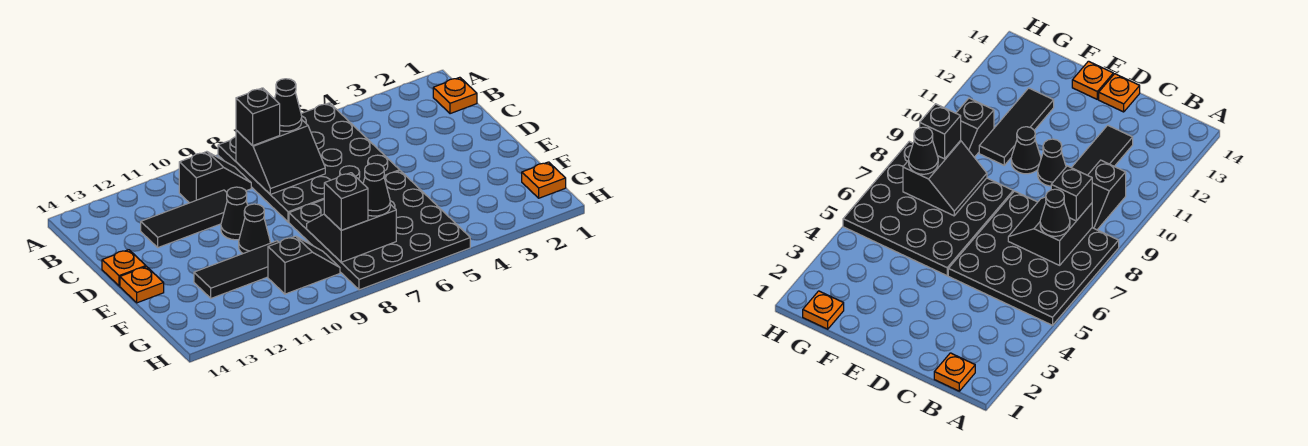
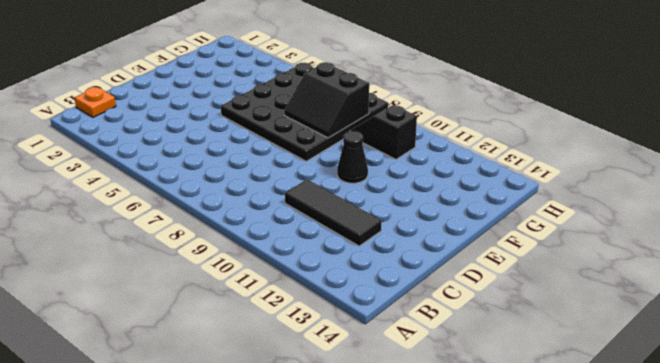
none -> black plate A5:D8 level 1
none -> black slope B9:B10 level 1 top 10
none -> black cone D10 level 1

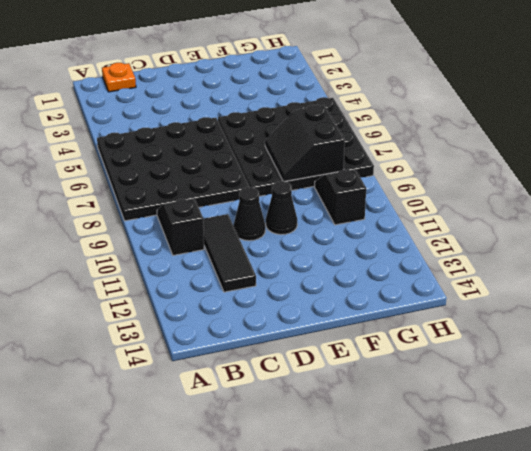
none -> orange plate D14 level 1
none -> orange plate E14 level 1
none -> black tile F10:F12 level 1

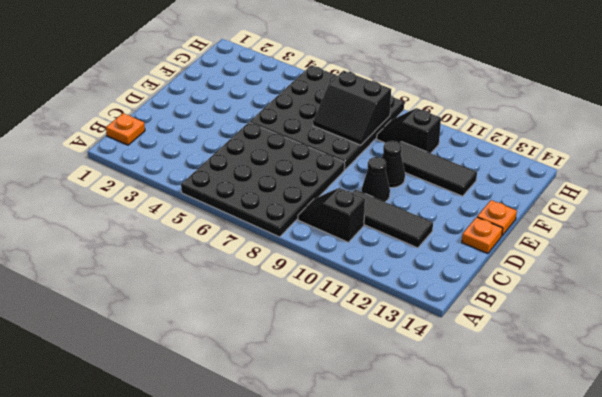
none -> orange plate G1 level 1
none -> black slope B7:C8 level 2 top B
none -> black cone B7 level 3

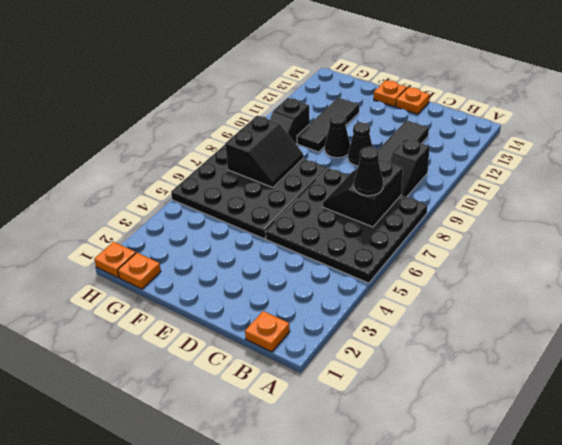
orange plate H1 level 1 -> none
none -> black brick B8 level 3
none -> black cone G7 level 3
none -> black brick G8 level 3

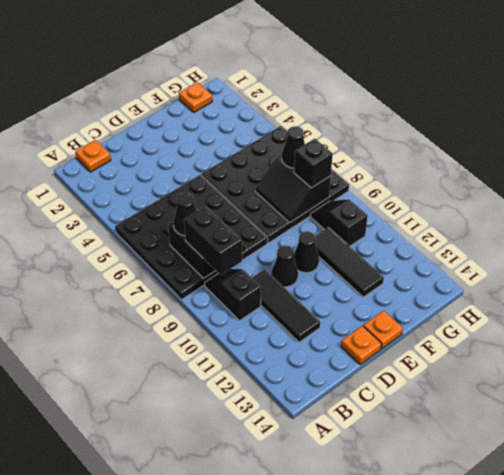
black brick B8:B9 level 3 -> black brick B8 level 3

